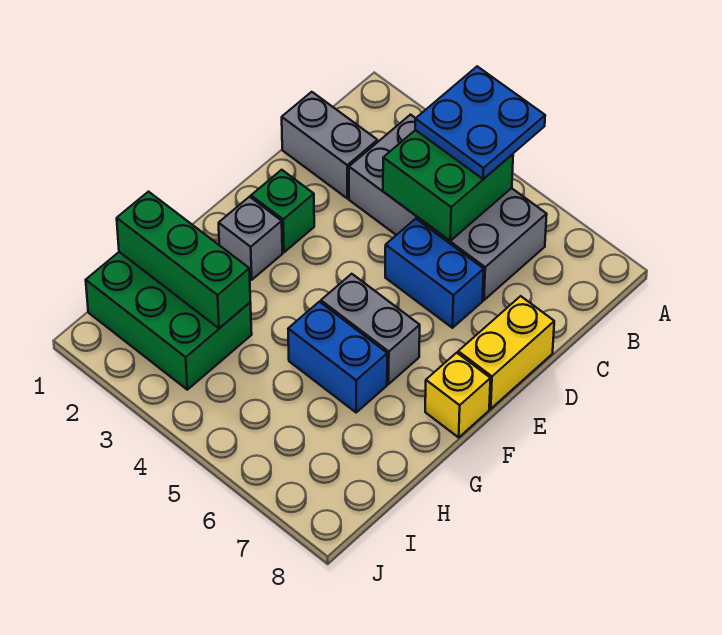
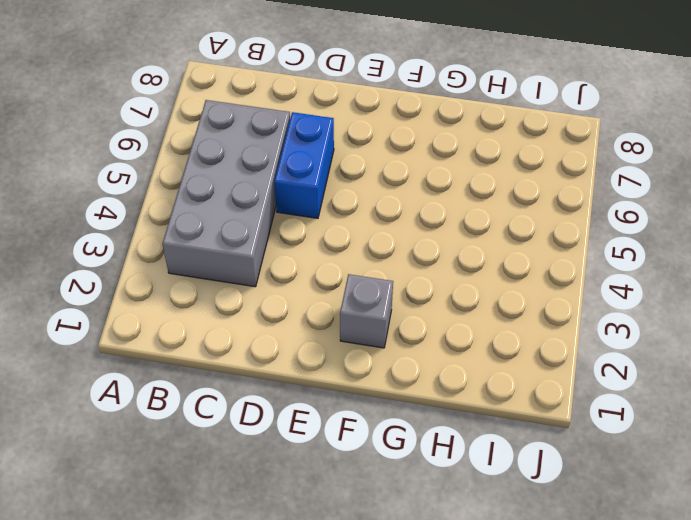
none -> grey brick C1:C2 level 1
none -> yellow brick D8:E8 level 1
none -> green brick E2 level 1

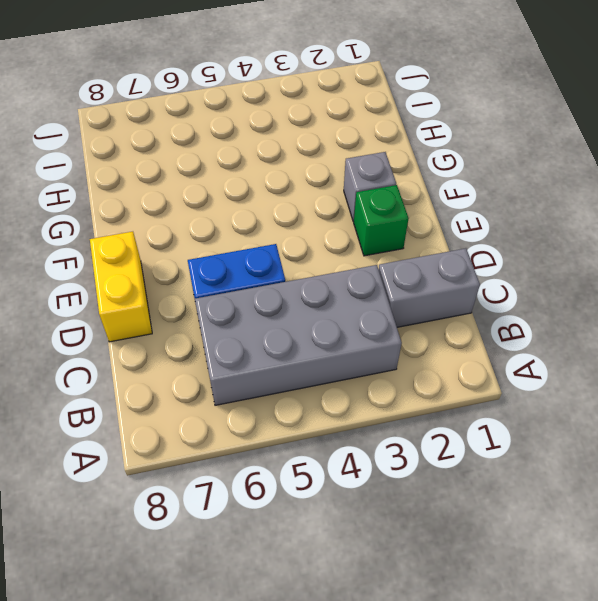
none -> grey brick F5:F6 level 1
none -> yellow brick F8 level 1
none -> blue brick G5:G6 level 1

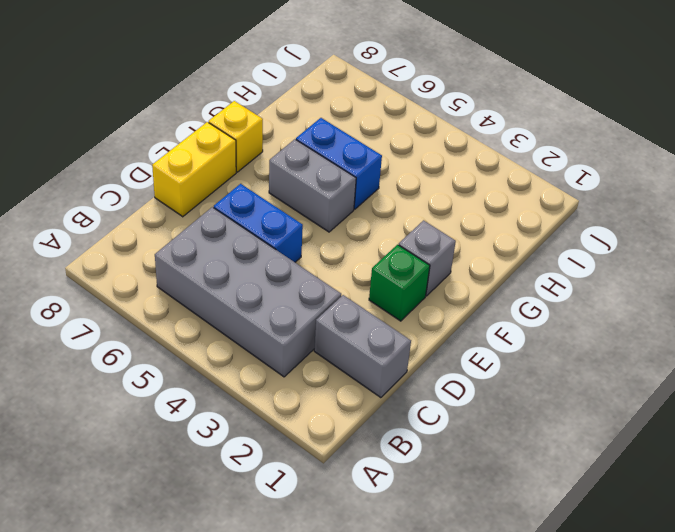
none -> green brick H1:I3 level 1
none -> green brick B4:C5 level 2
none -> green brick H1:H3 level 2

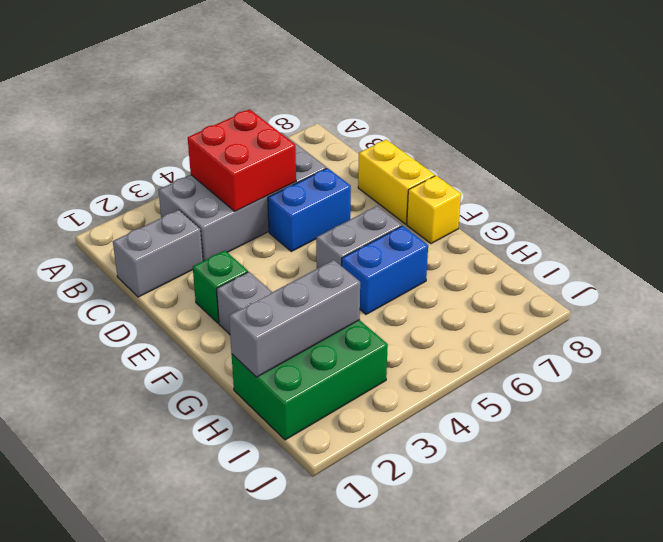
red brick B4:C5 level 2 -> green brick B4:C5 level 2
grey brick H1:H3 level 2 -> green brick H1:H3 level 2
none -> blue plate A4:B5 level 3

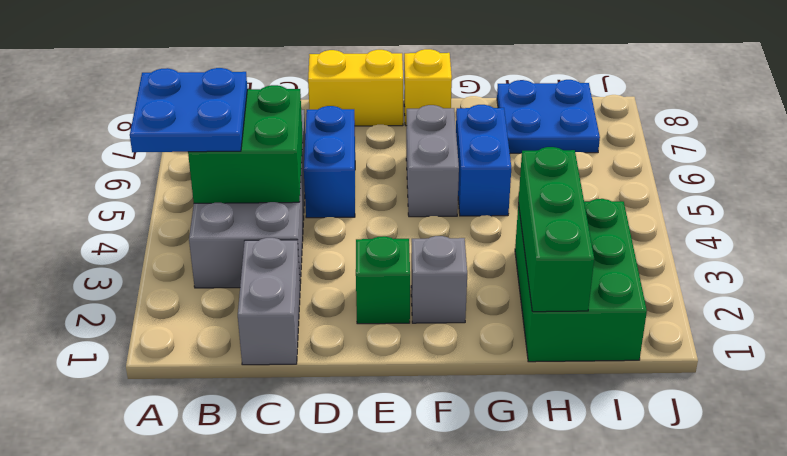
blue plate H7:I8 level 1 -> none

